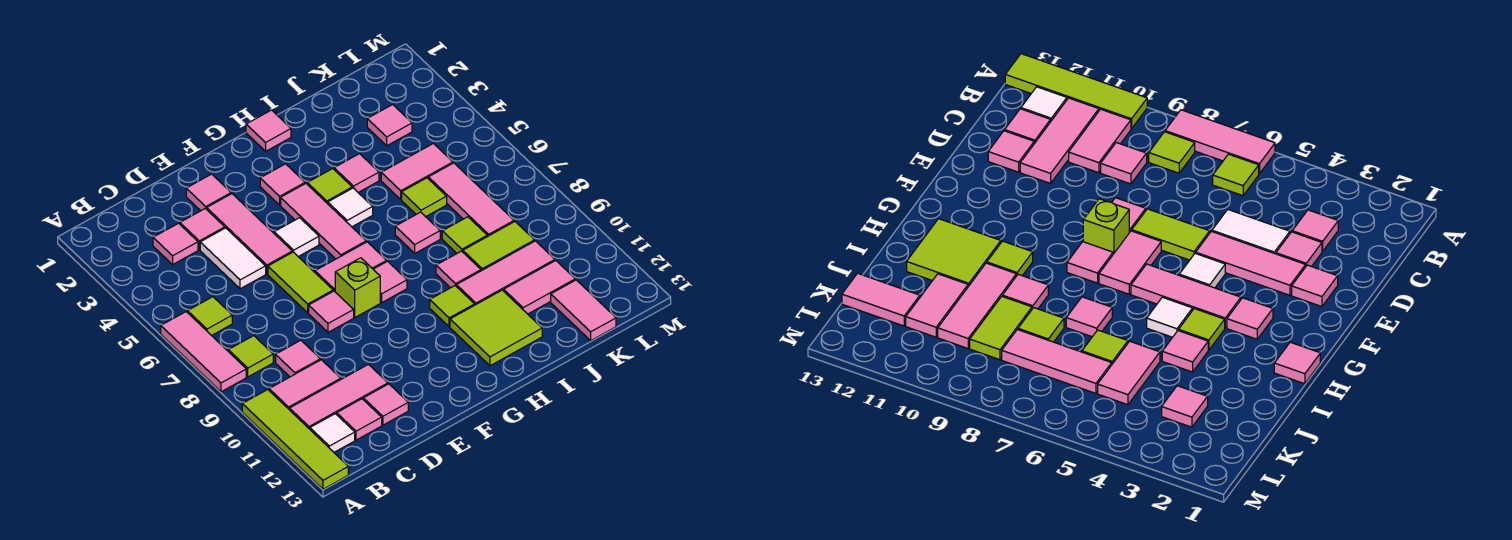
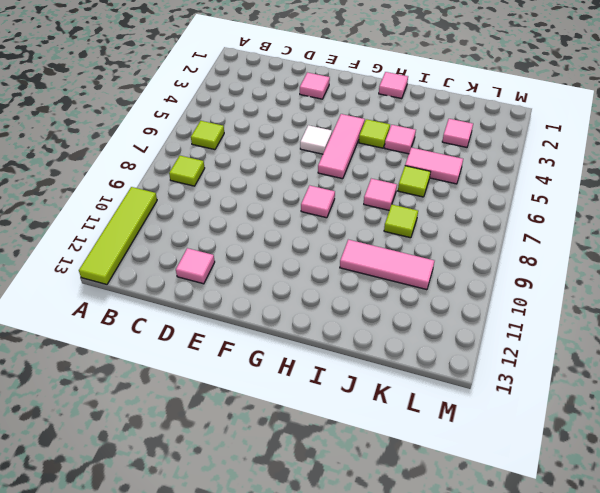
none -> pink tile A6:A8 level 1
none -> pink tile B10:C10 level 1
none -> pink tile B11:D11 level 1
none -> white tile B12 level 1

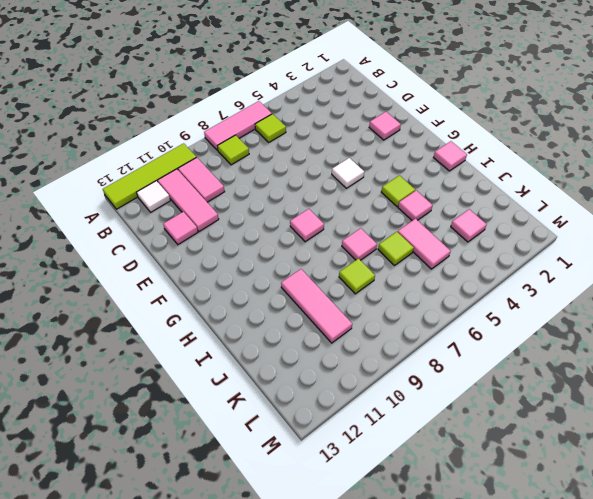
none -> pink tile C3 level 1
none -> pink tile C9 level 1
none -> pink tile C12 level 1
none -> pink tile D3 level 1

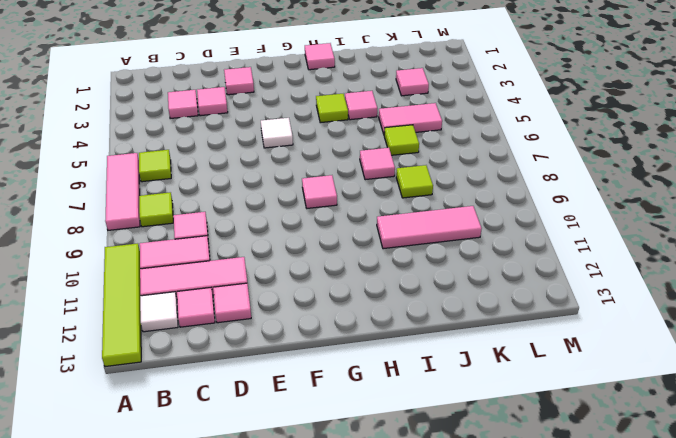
none -> white tile D4:D5 level 1
none -> pink tile E3:E5 level 1
none -> lime tile E6:E7 level 1
none -> pink tile E8 level 1

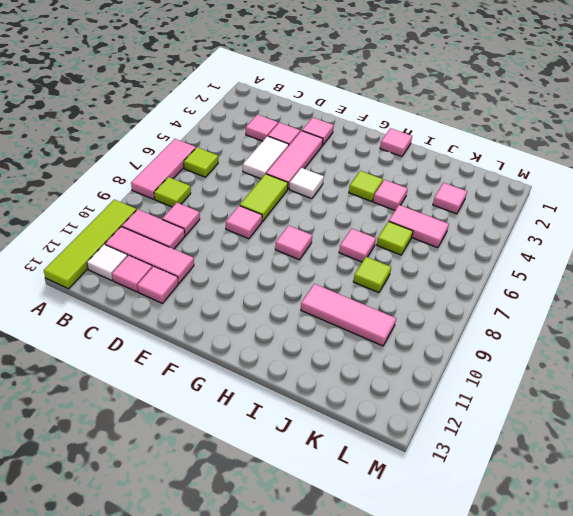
none -> pink tile F7:G7 level 1
none -> lime brick F8 level 1
none -> pink tile G3 level 1
none -> pink tile G4:G6 level 1

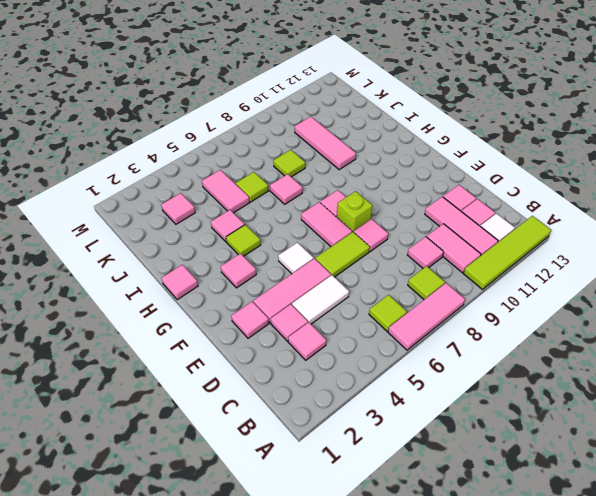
none -> pink tile G4:G6 level 1
none -> white tile H5 level 1
none -> lime tile H10 level 1
none -> lime tile H11:I12 level 1

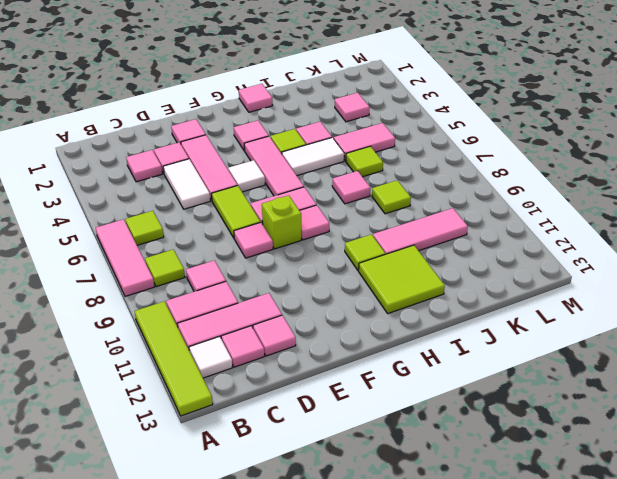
white tile H5:I5 level 1 -> white tile H5 level 1
none -> pink tile I9 level 1
none -> lime tile J9:K9 level 1
none -> pink tile J11:K11 level 1
none -> pink tile K6:K8 level 1

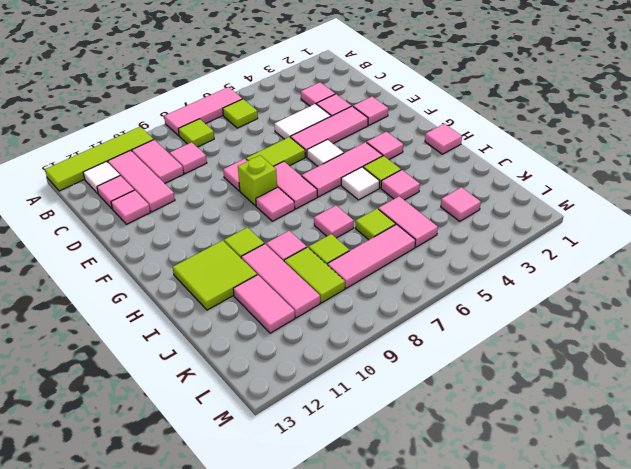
none -> pink tile K12:K13 level 1

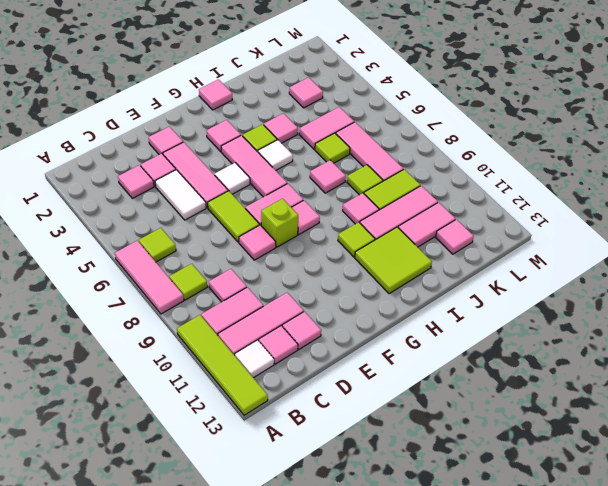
pink tile K12 level 1 -> pink tile K12:K13 level 1

